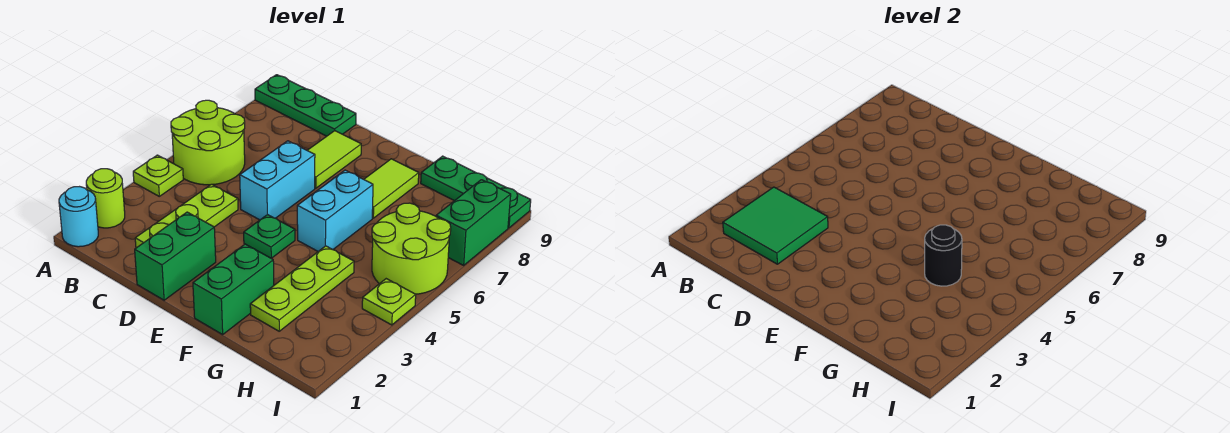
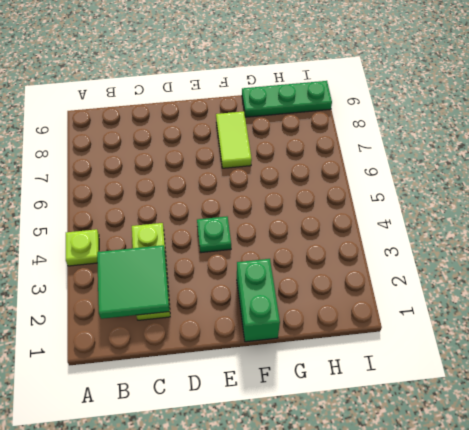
none -> cyan round brick A1 level 1
none -> lime round brick A2 level 1
none -> lime round brick A5:B6 level 1

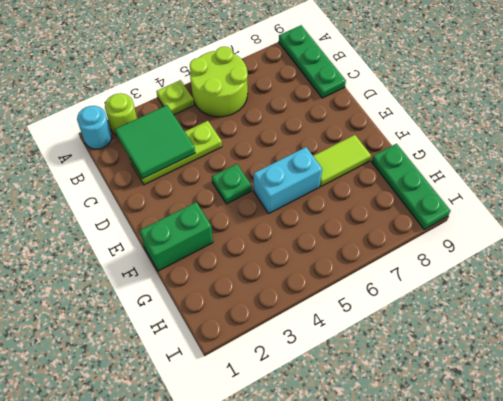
none -> green brick D1:D2 level 1
none -> cyan brick D5:D6 level 1
none -> lime tile D7:D8 level 1

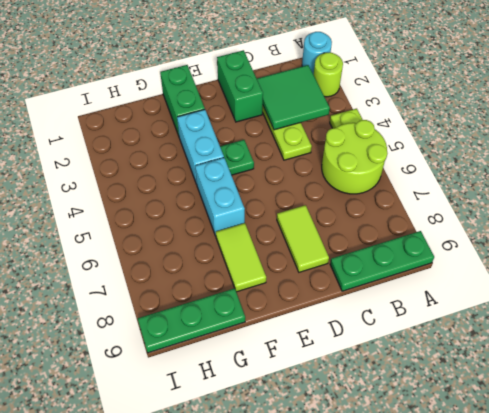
cyan brick F3:F4 level 1 -> cyan brick D5:D6 level 1
none -> lime plate G2:G4 level 1
none -> lime round brick H5:I6 level 1
none -> lime plate I4 level 1

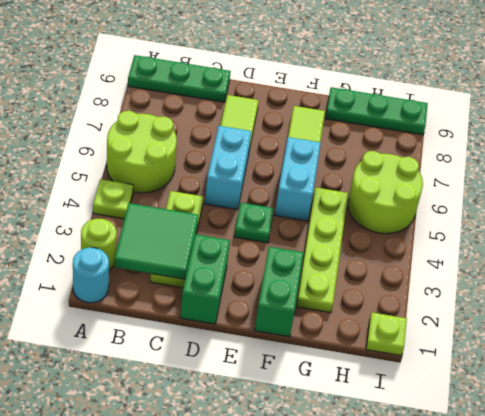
lime plate G2:G5 level 1 -> lime plate G2:G4 level 1
lime plate I1 level 1 -> lime plate I4 level 1
none -> green brick I7:I8 level 1
none -> black round brick G4 level 2

